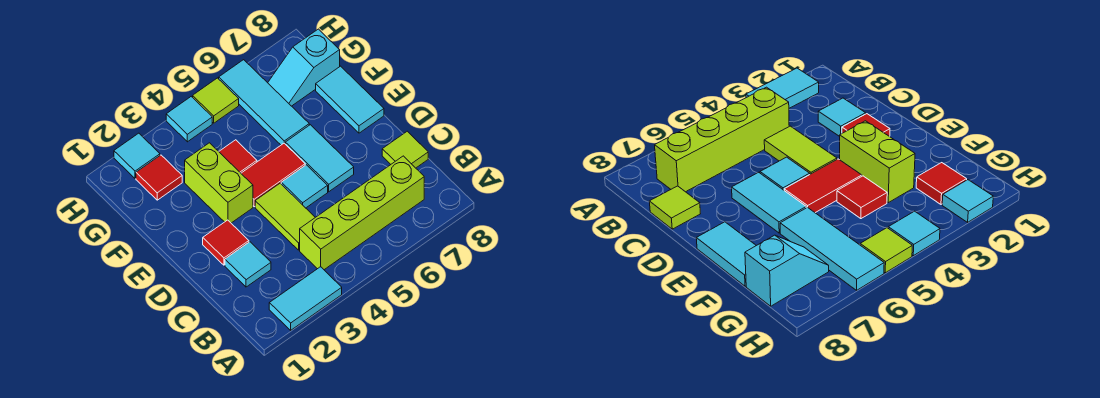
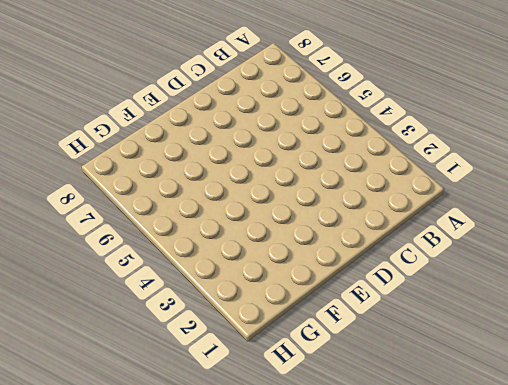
none -> cyan tile A2:A3 level 1
none -> lime brick B4:B7 level 1
none -> cyan tile C2 level 1

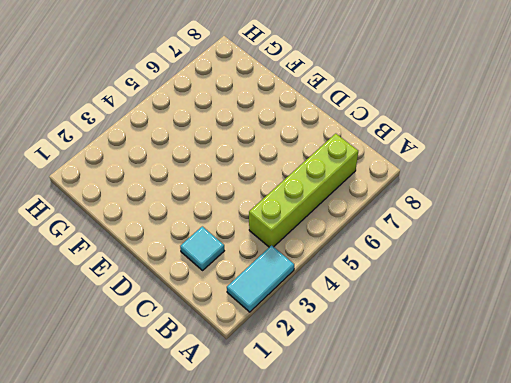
none -> lime tile C4:D4 level 1
none -> lime tile C8 level 1
none -> red tile D2 level 1

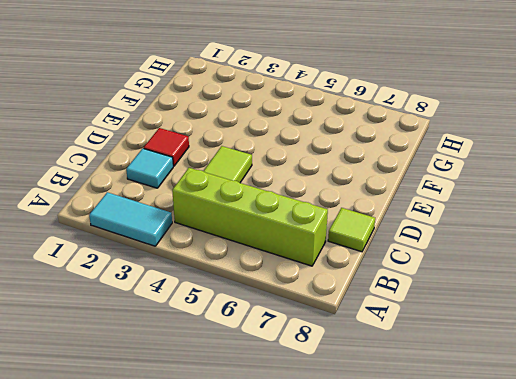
none -> cyan tile D5 level 1
none -> cyan tile D6:E6 level 1
none -> lime brick E3:F3 level 1

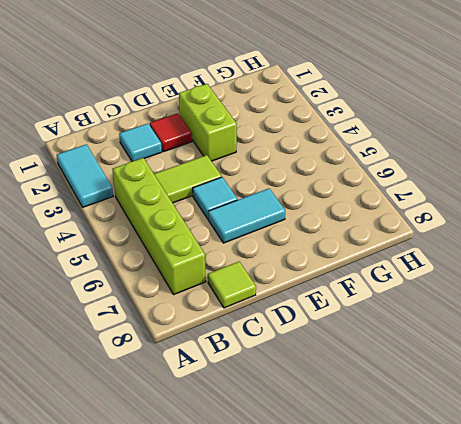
lime brick E2:E3 level 1 -> lime brick E3:F3 level 1
none -> red tile E4:E5 level 1
none -> cyan tile E8:F8 level 1
none -> red tile F4 level 1

